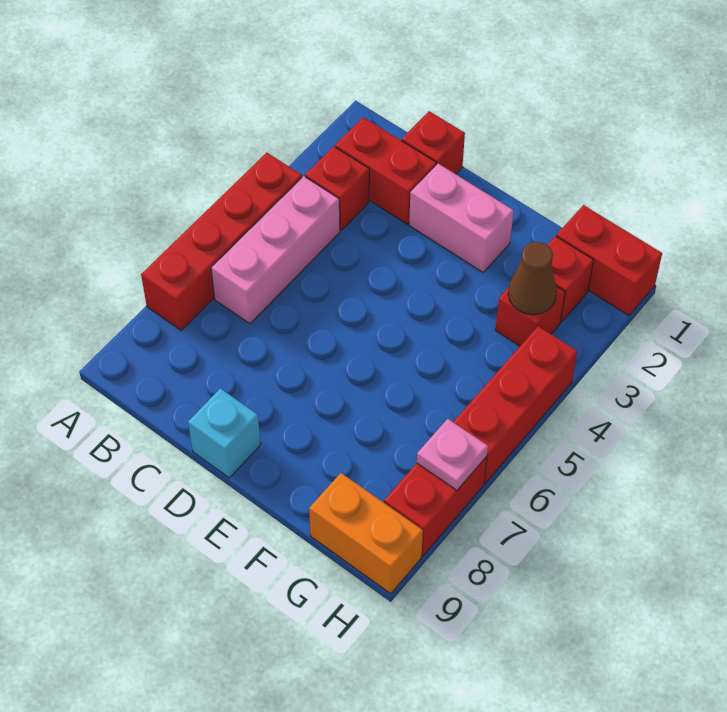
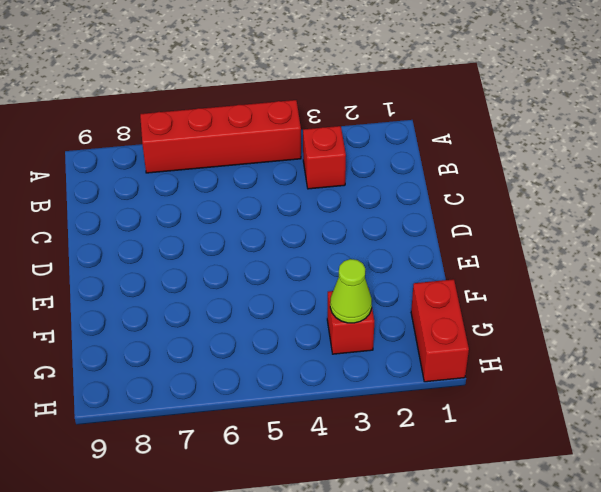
lime cone G3 level 2 -> brown cone G3 level 2
none -> red brick B2:C2 level 1
none -> pink brick B4:B6 level 1
none -> red brick C1 level 1

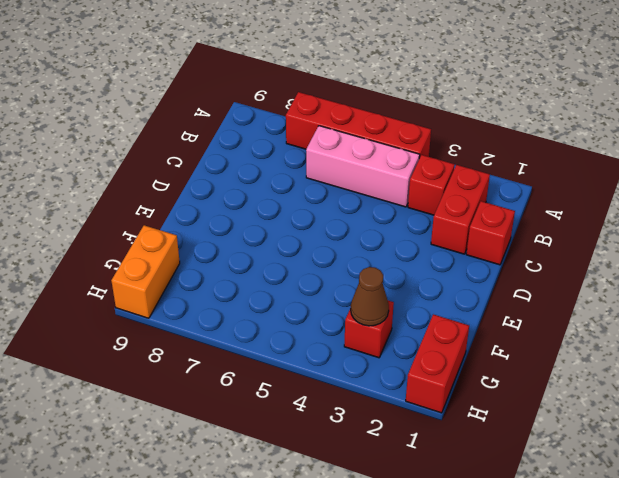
none -> pink brick D2:E2 level 1
none -> cyan brick D9 level 1
none -> red brick G2 level 1

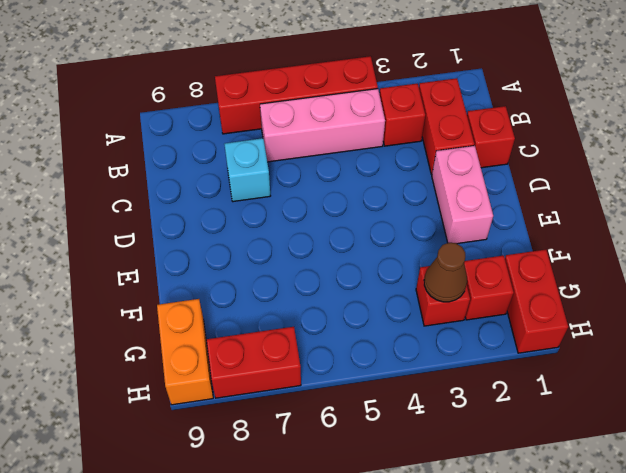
cyan brick C7 level 1 -> cyan brick D9 level 1
none -> red brick H4:H6 level 1
none -> pink plate H7 level 2

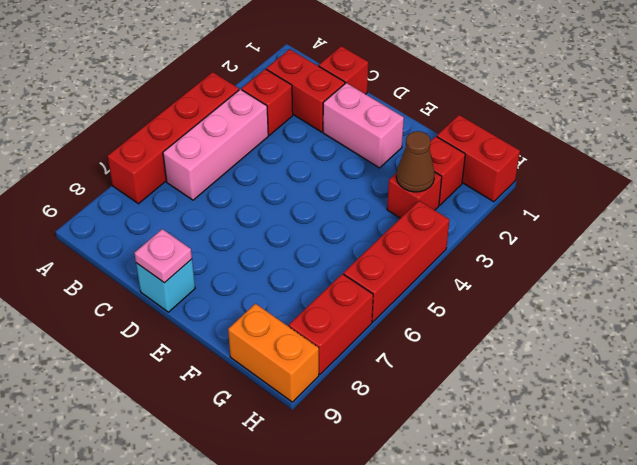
pink plate D9 level 2 -> pink plate H7 level 2

